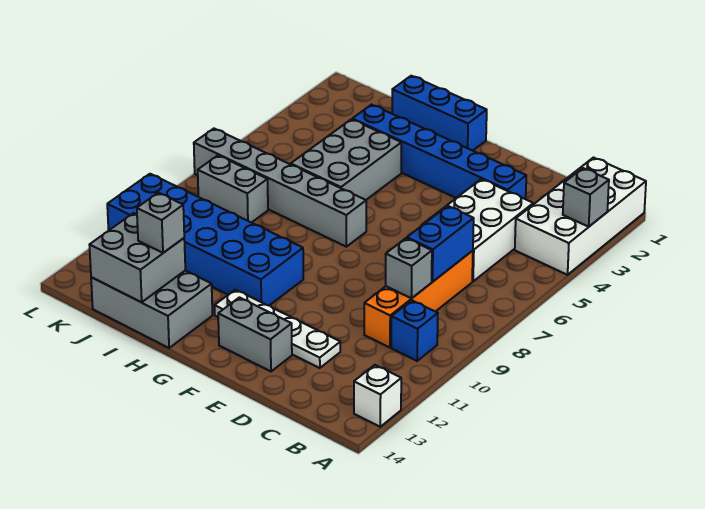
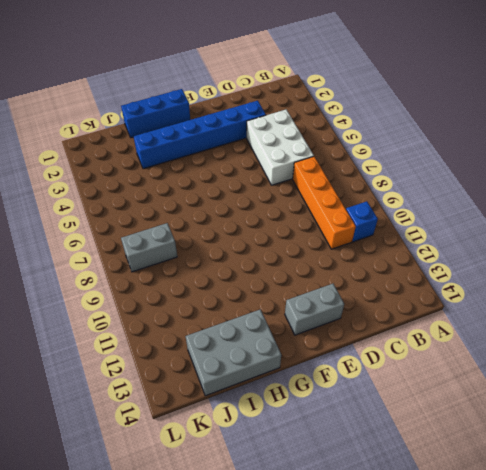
none -> white brick A1:B4 level 1
none -> white brick A13 level 1
none -> white plate D12:G12 level 1

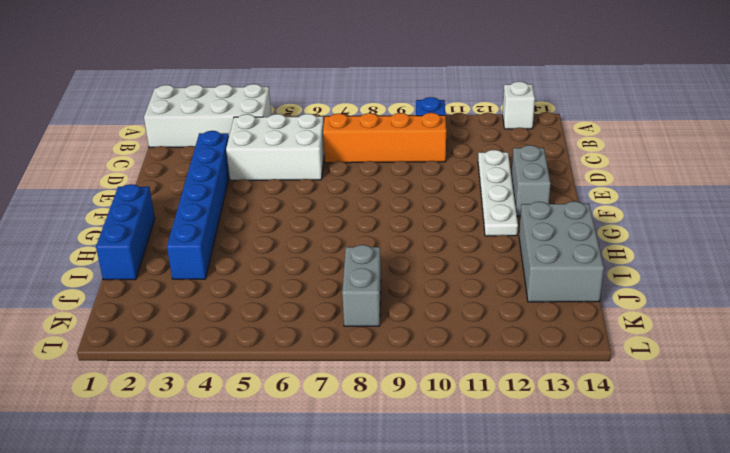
none -> grey brick G7:L7 level 1
none -> blue brick G10:L11 level 1
none -> grey brick H4:I6 level 1

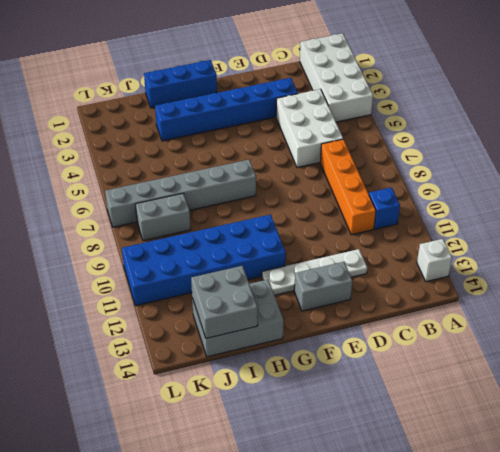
none -> grey brick H4:I6 level 1
none -> grey brick A3 level 2
none -> blue brick C7:C8 level 2

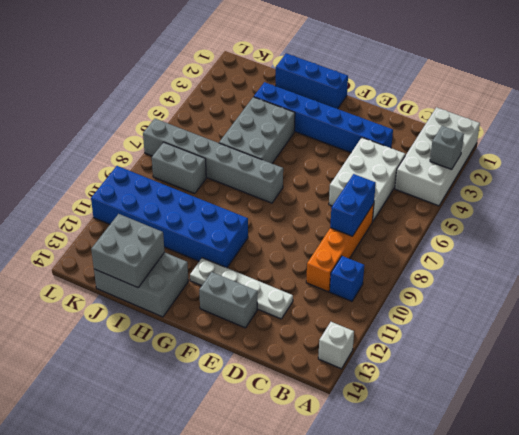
none -> grey brick C9 level 2
none -> grey brick I13 level 3

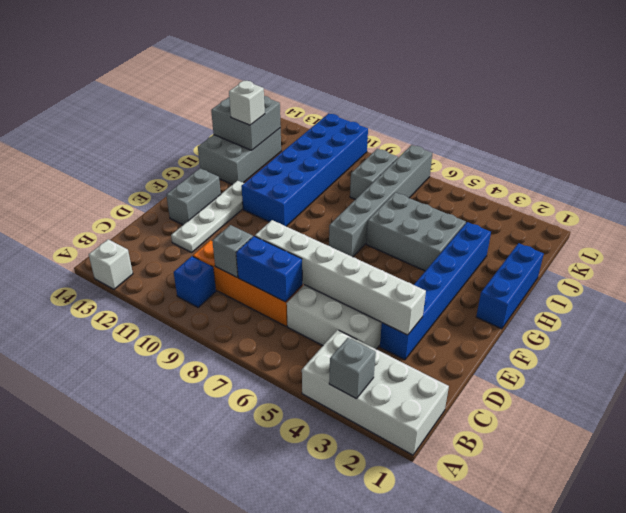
white brick D3:D8 level 2 -> none
white brick I13 level 3 -> grey brick I13 level 3

